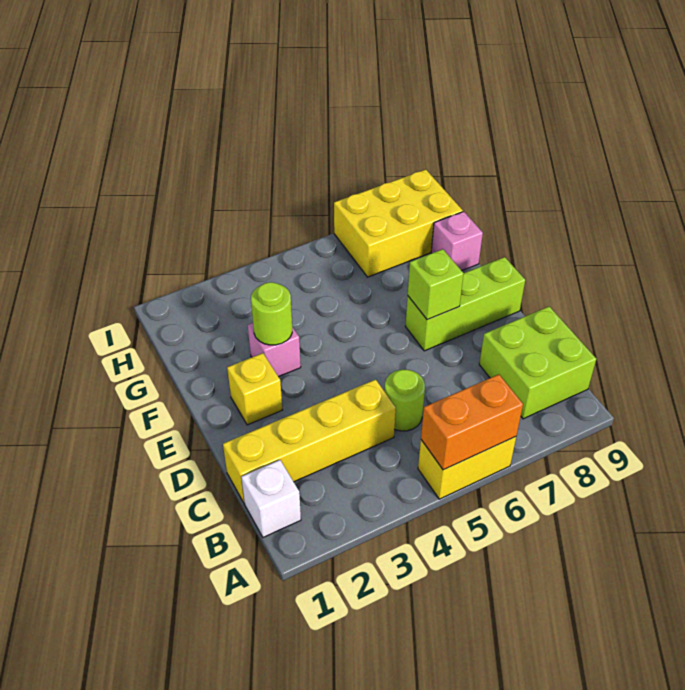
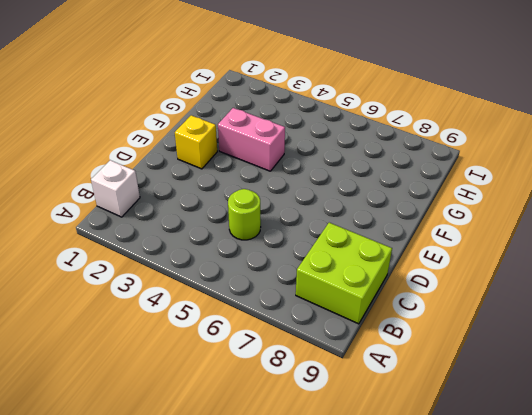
pink brick F3:F4 level 1 -> pink brick F3 level 1
none -> yellow brick A5:A6 level 1
none -> yellow brick C1:C4 level 1
none -> lime brick E7:E9 level 1

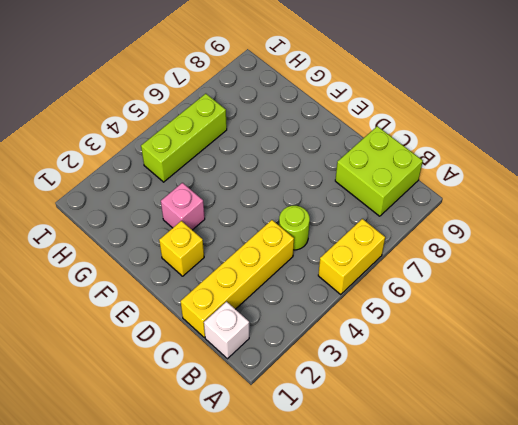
lime brick H4:H6 level 1 -> lime brick E7:E9 level 1
none -> pink brick G9 level 1
none -> yellow brick H7:I9 level 1
none -> orange brick A5:A6 level 2

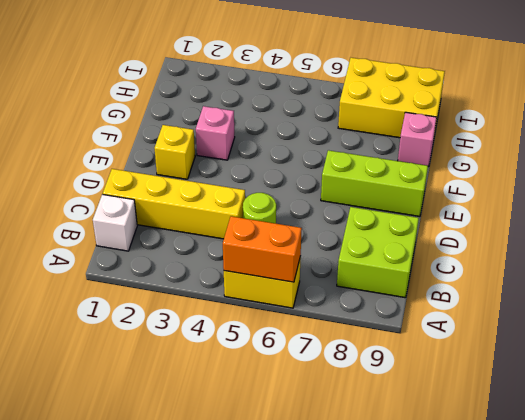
none -> lime brick E7 level 2
none -> lime round brick F3 level 2

